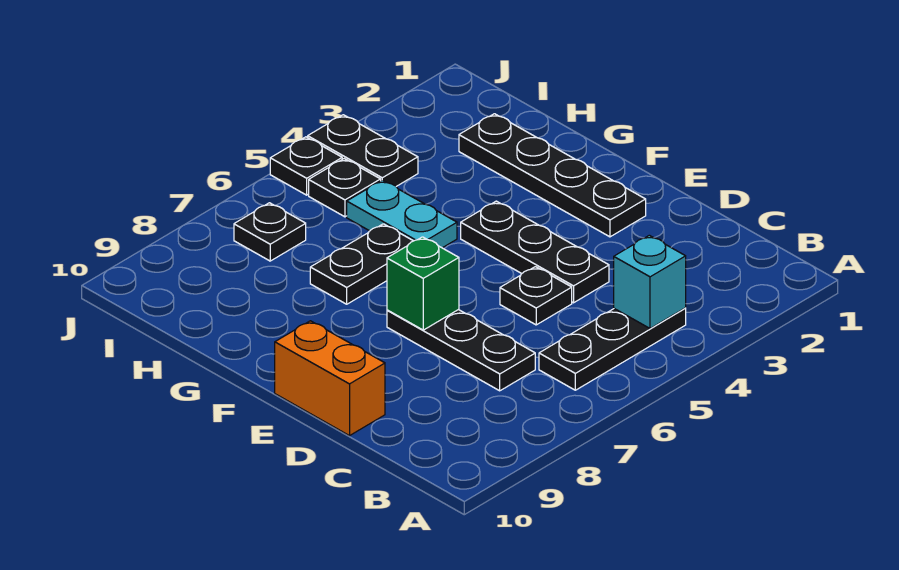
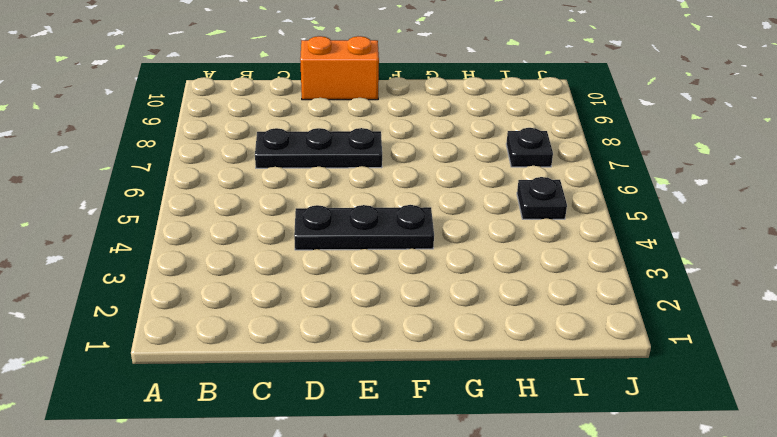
none -> black plate B4:B6 level 1
none -> black plate D5 level 1
none -> black plate E2:H2 level 1

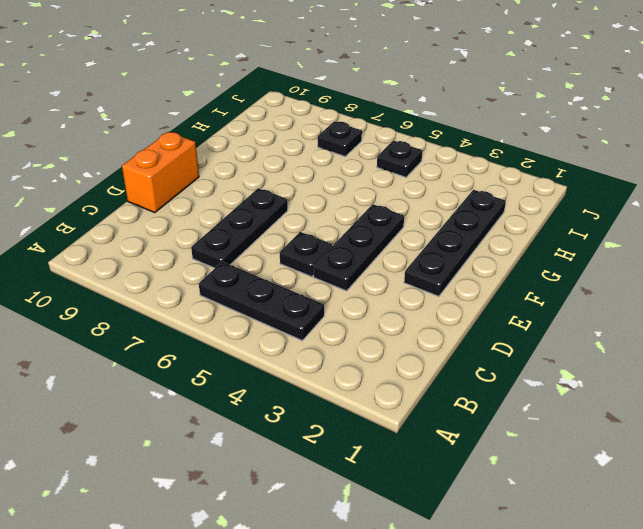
none -> cyan plate G5:H5 level 1
none -> black plate G6:G7 level 1
none -> black plate I4:J4 level 1

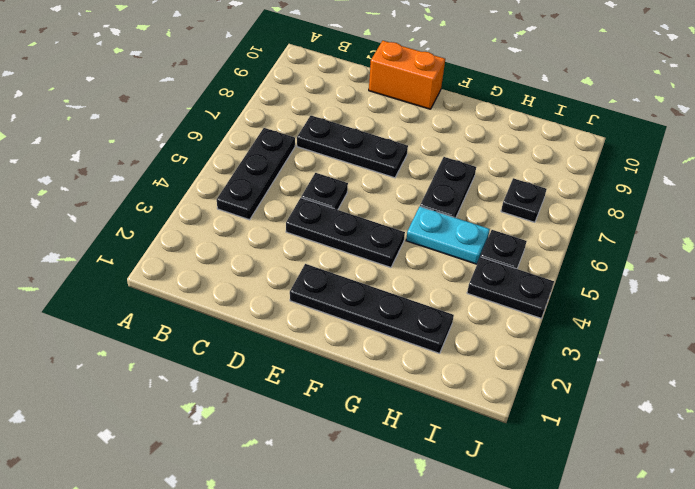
none -> black plate J5 level 1
none -> cyan brick B4 level 2
none -> green brick E7 level 2

